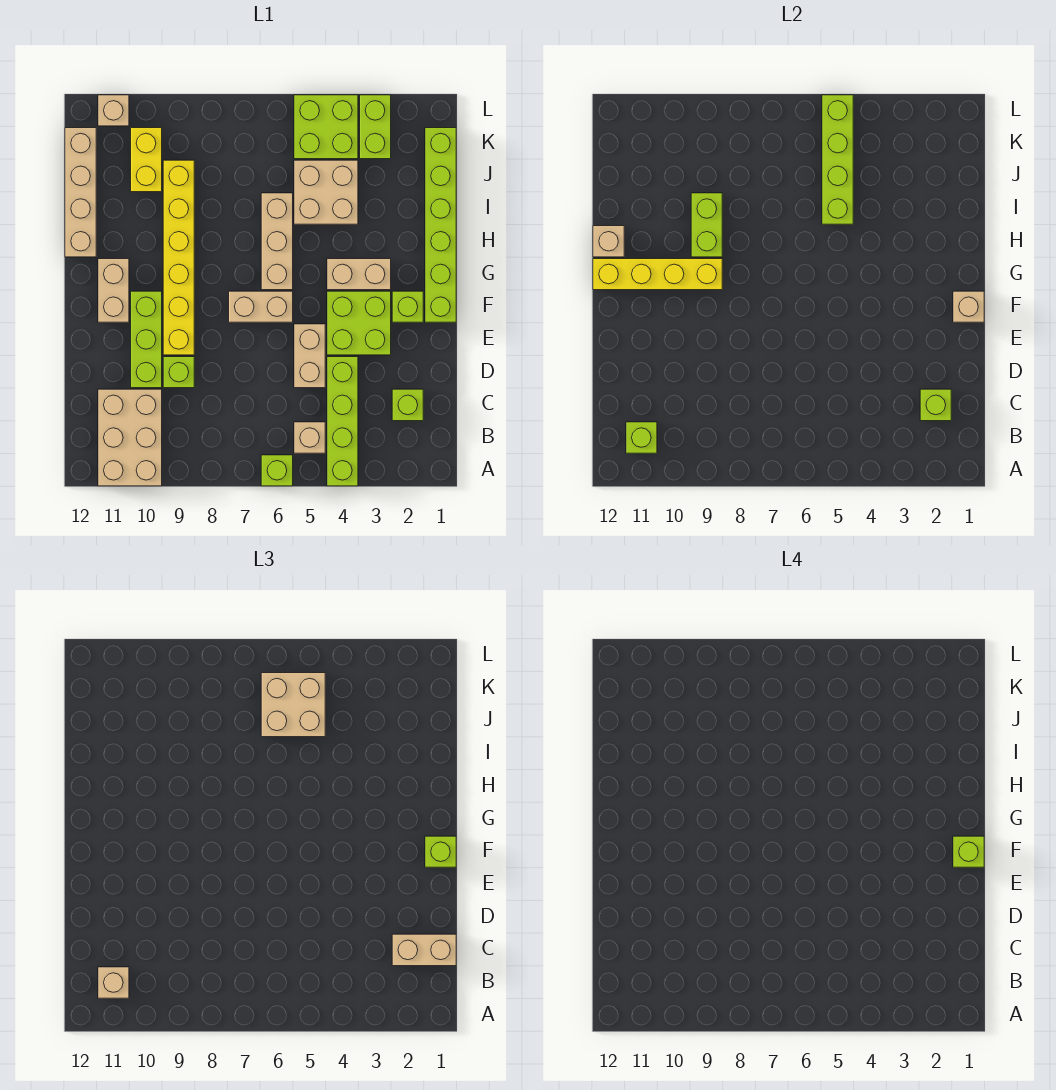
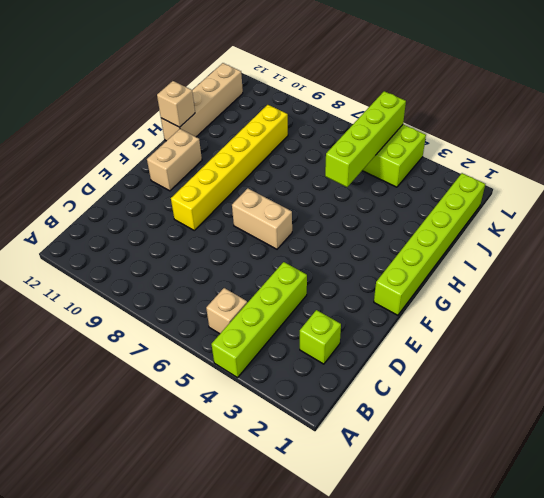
none -> lime brick A6 level 1
none -> tan brick A10:C11 level 1
none -> tan brick D5:E5 level 1
none -> lime brick D9 level 1

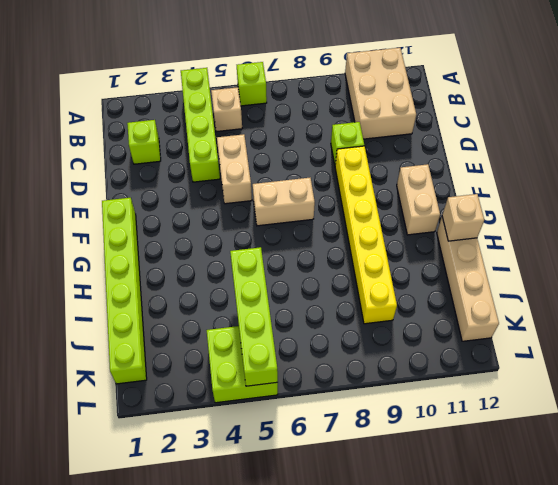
none -> lime brick D10:F10 level 1
none -> lime brick E3:F4 level 1
none -> lime brick F2 level 1
none -> tan brick G3:G4 level 1

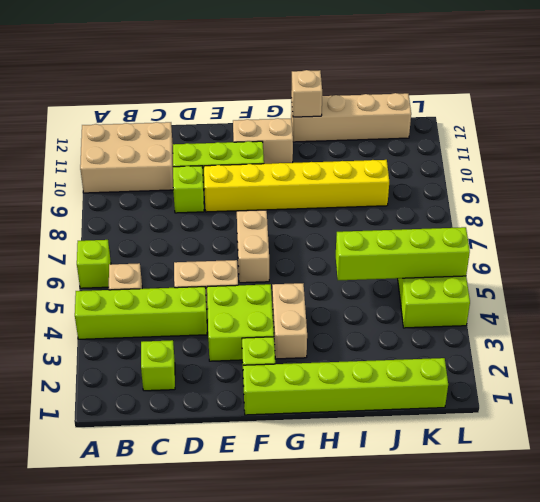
none -> tan brick G6:I6 level 1
none -> tan brick I4:J5 level 1
none -> yellow brick J10:K10 level 1
none -> lime brick K3:L3 level 1

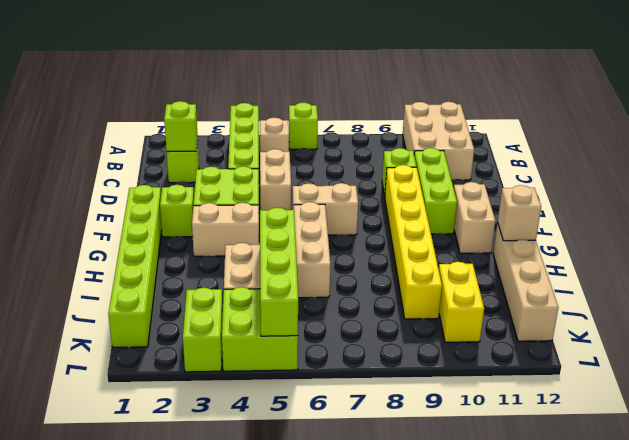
none -> tan brick L11 level 1
none -> lime brick B11 level 2
none -> tan brick F1 level 2
none -> yellow brick G9:G12 level 2

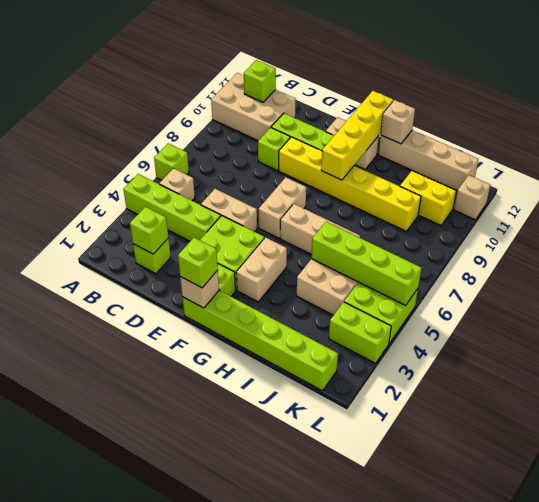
none -> lime brick H9:I9 level 2
none -> tan brick B11 level 3
none -> tan brick C1:C2 level 3
none -> tan brick J5:K6 level 3

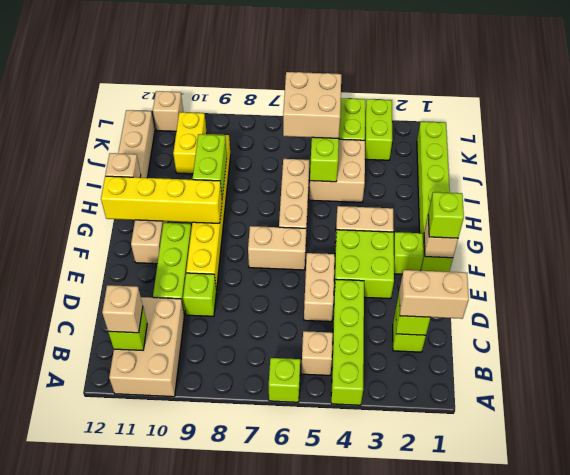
none -> lime brick F1 level 4

